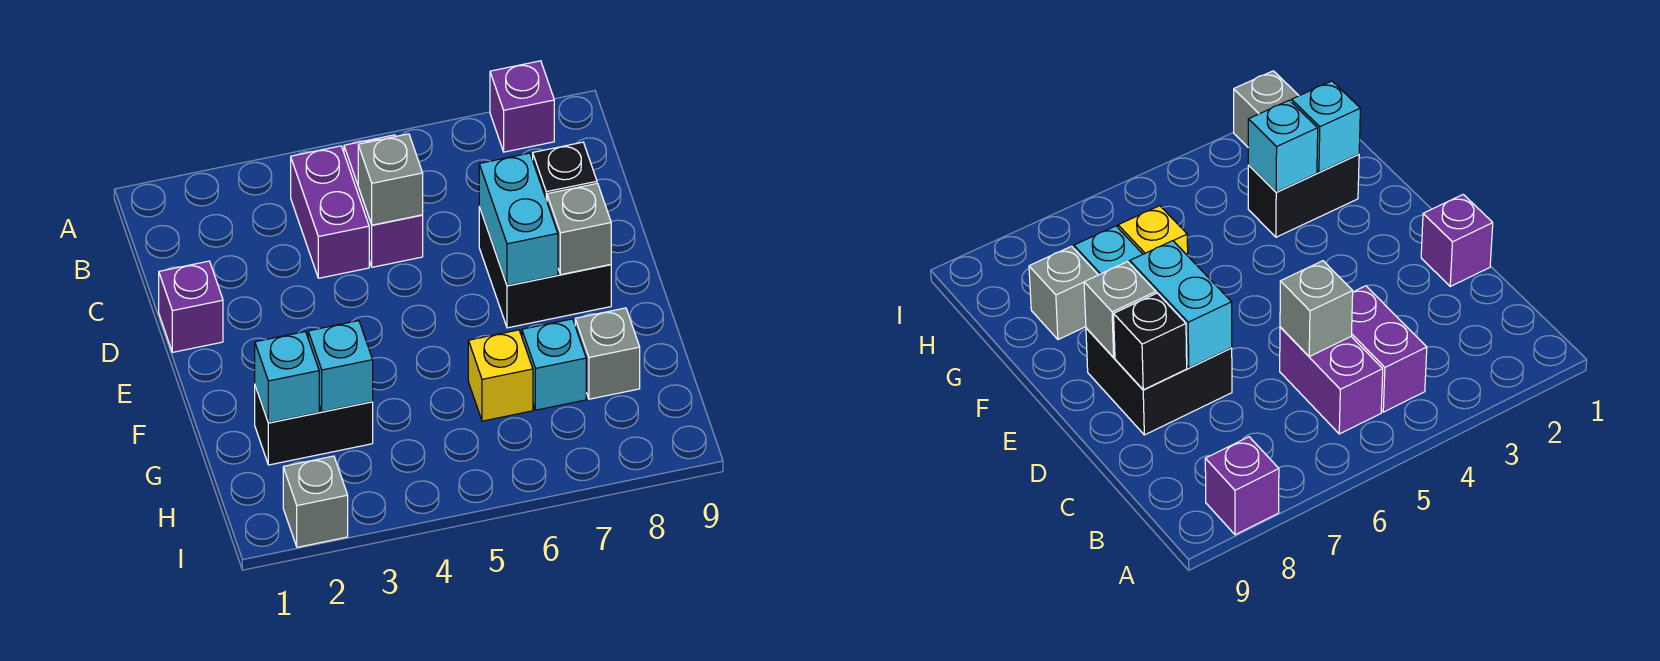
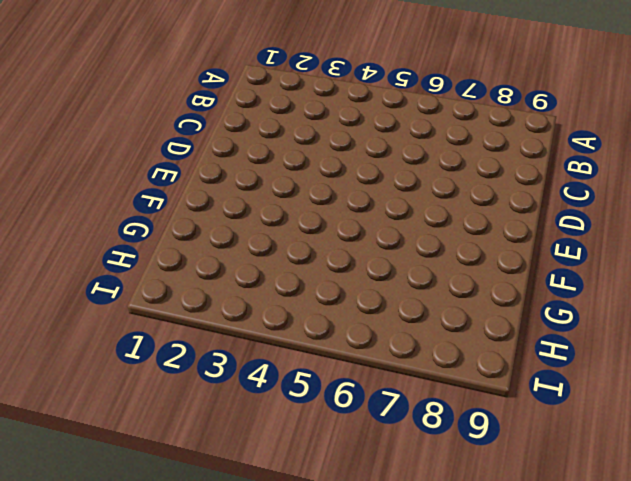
none -> purple brick A8 level 1
none -> purple brick B4:C4 level 1
none -> purple brick B5:C5 level 1

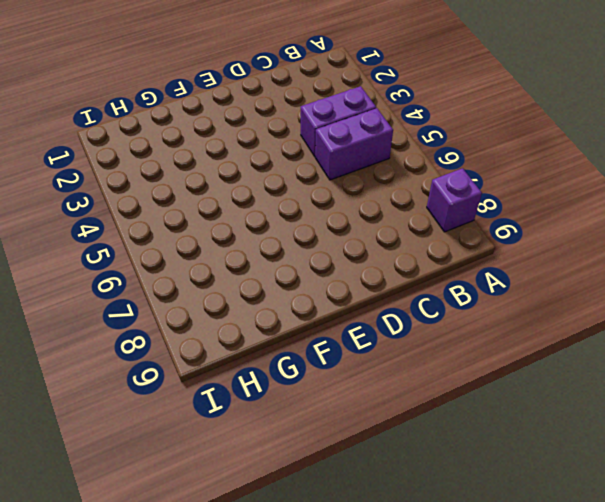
none -> purple brick D1 level 1
none -> black brick D7:E8 level 1
none -> black brick G2:G3 level 1

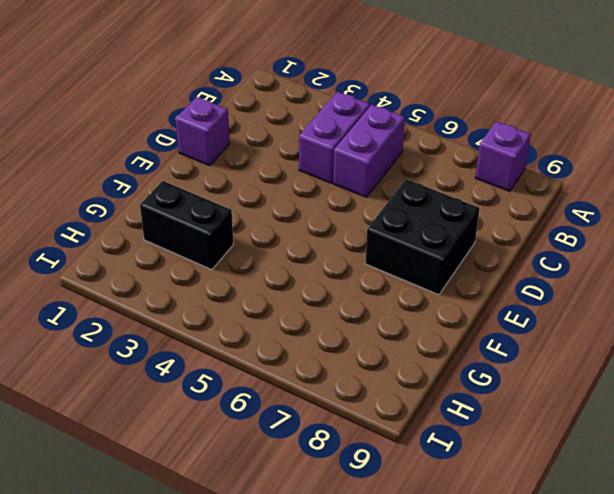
none -> yellow brick G6 level 1
none -> cyan brick G7 level 1
none -> grey brick G8 level 1

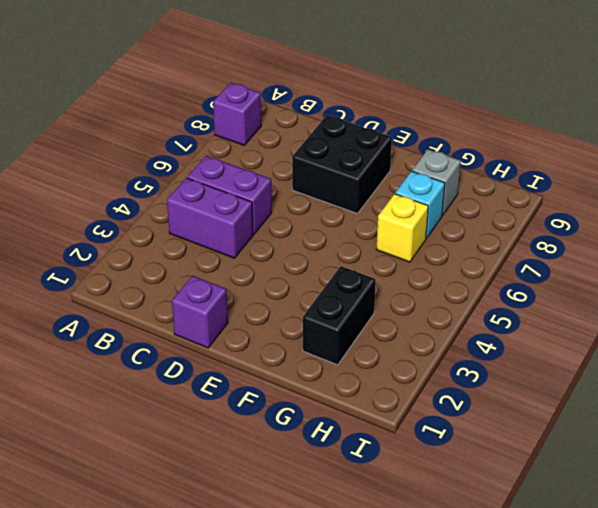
none -> grey brick I2 level 1
none -> grey brick C5 level 2
none -> cyan brick D7:E7 level 2

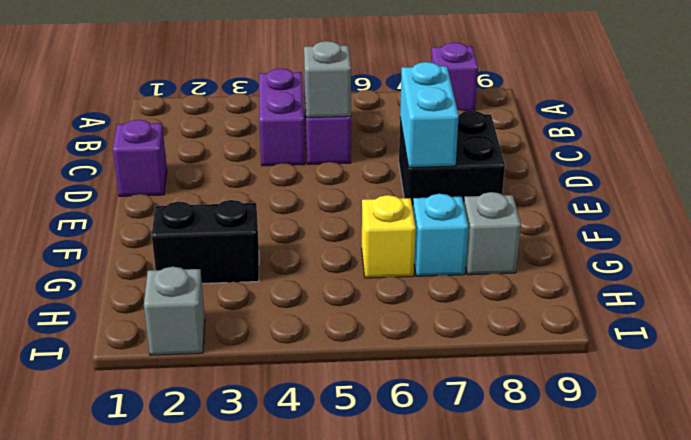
none -> black brick D8 level 2
none -> grey brick E8 level 2
none -> cyan brick G2 level 2

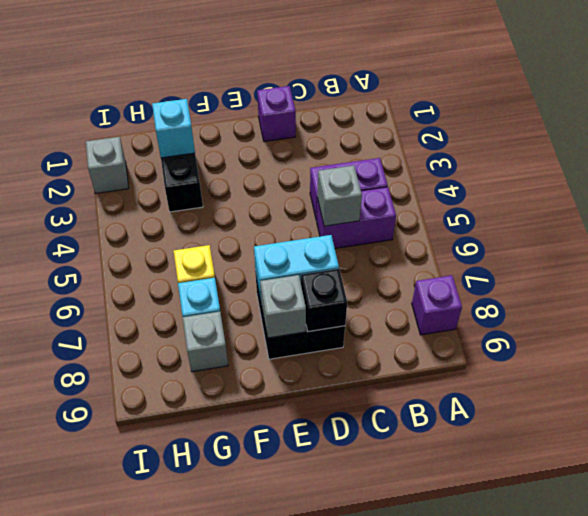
none -> cyan brick G3 level 2

